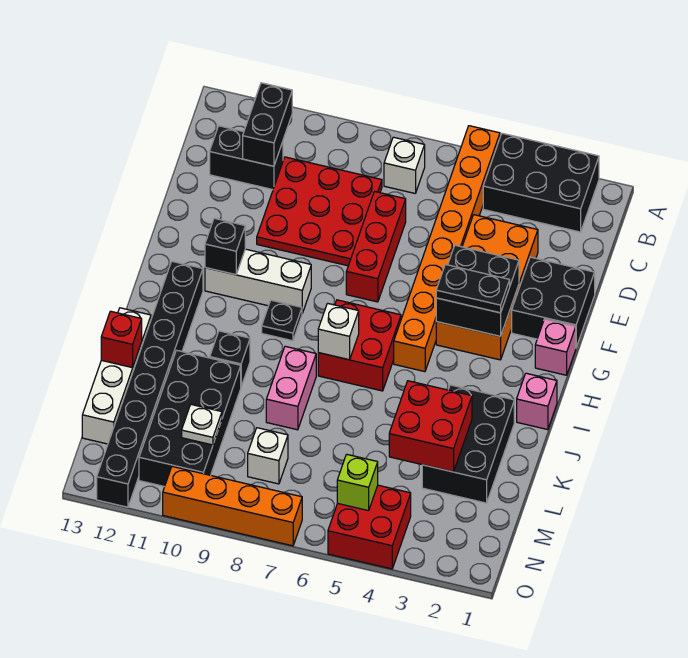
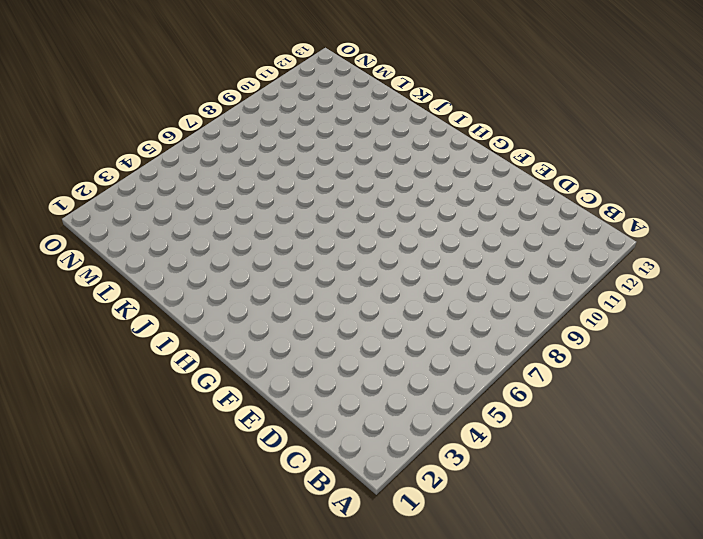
none -> black brick A2:B4 level 1
none -> orange brick A5:H5 level 1
none -> white brick B7 level 1
none -> red plate C8:E10 level 1

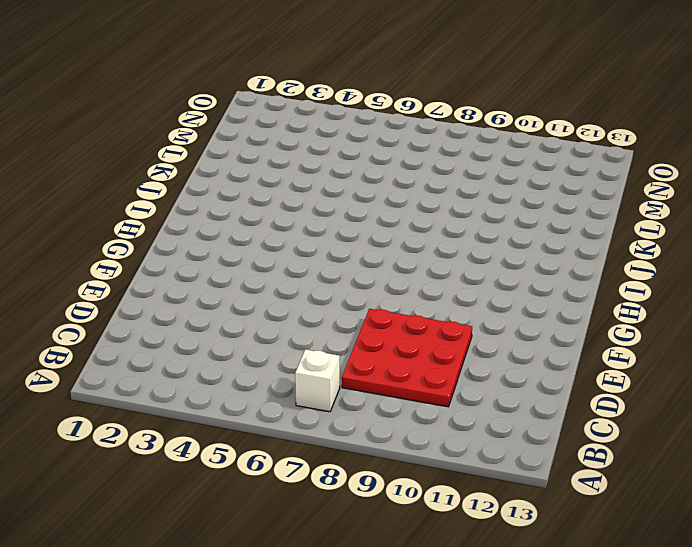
none -> black brick A2:B4 level 1
none -> orange brick A5:H5 level 1
none -> black brick C11:C12 level 1
none -> orange brick D3:G4 level 1

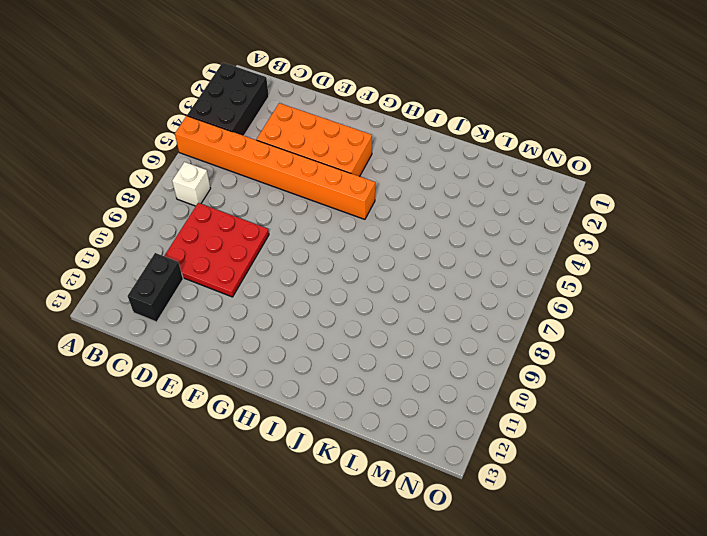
none -> red brick D7:F7 level 1
none -> black brick E1:F2 level 1
none -> pink brick G1 level 1
none -> white brick G9:G11 level 1

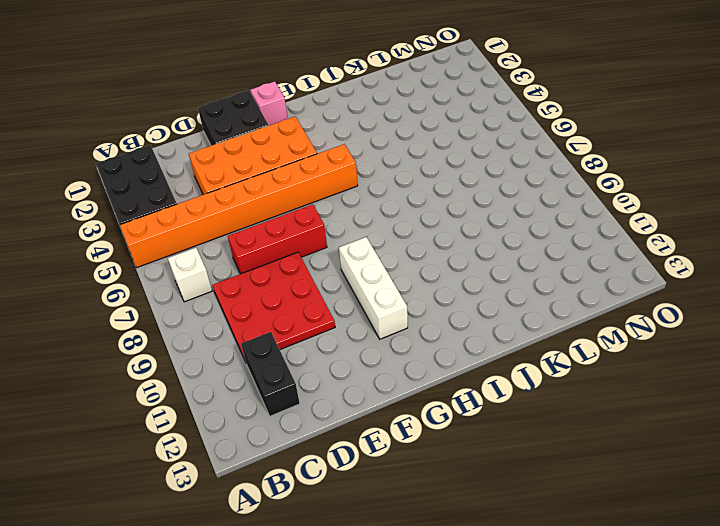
none -> red brick H6:I7 level 1
none -> black plate H9 level 1
none -> black brick H12:O12 level 1
none -> pink brick I1 level 1

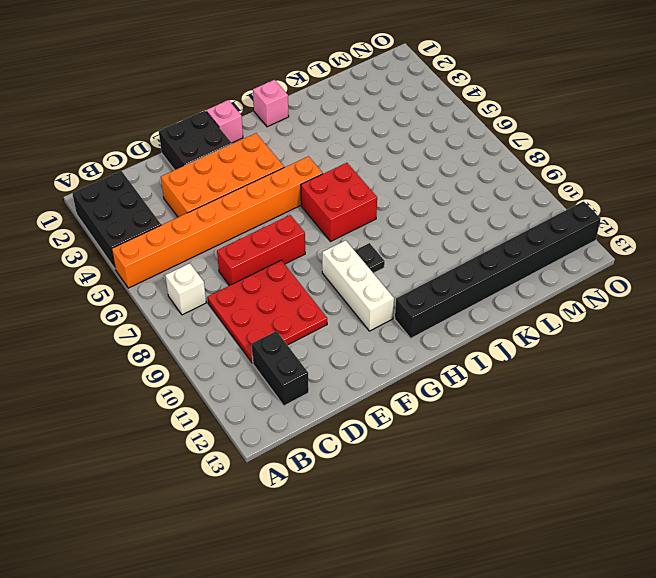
none -> black brick J2:L3 level 1
none -> pink brick J8:K8 level 1
none -> black brick J10 level 1
none -> white brick J13:M13 level 1

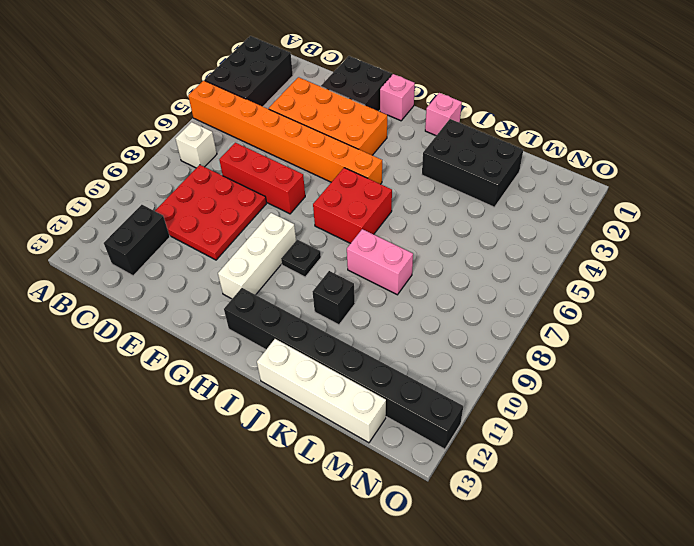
none -> black brick K10:N11 level 1
none -> white brick M8 level 1
none -> red brick N4:O5 level 1
none -> orange brick O7:O10 level 1

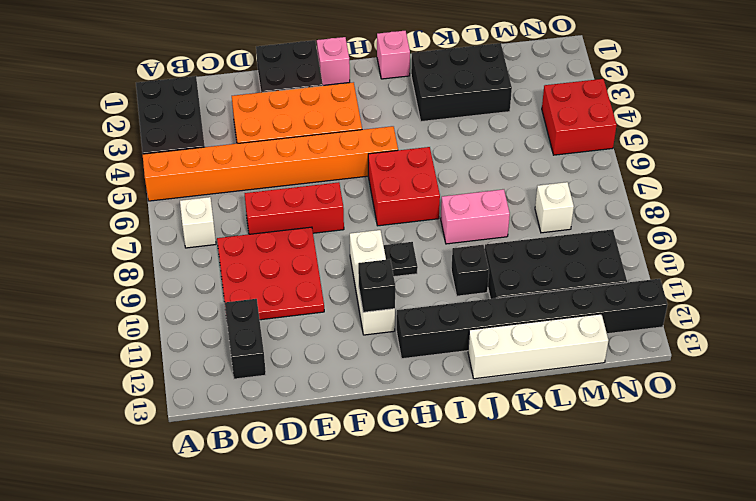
none -> orange brick O7:O10 level 1
none -> black brick B11:C11 level 2
none -> black brick F3:G4 level 2
none -> white brick I7 level 2

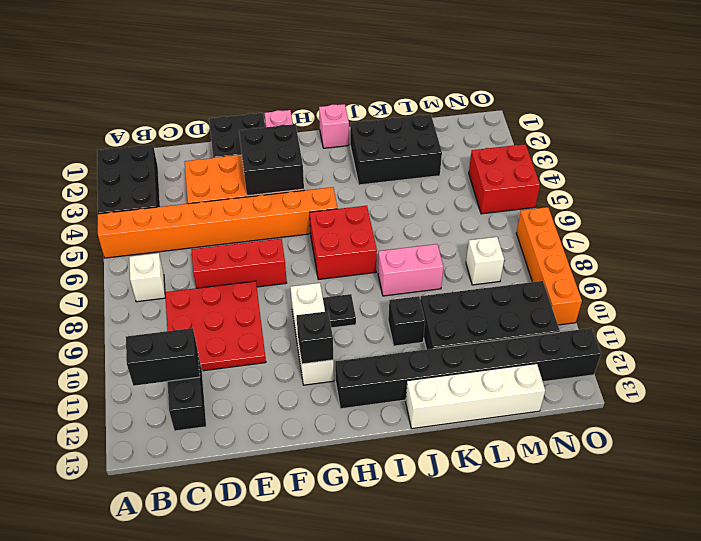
none -> white brick I7 level 2
none -> red brick K3:L4 level 2
none -> red brick K13 level 2
none -> white plate M10 level 2

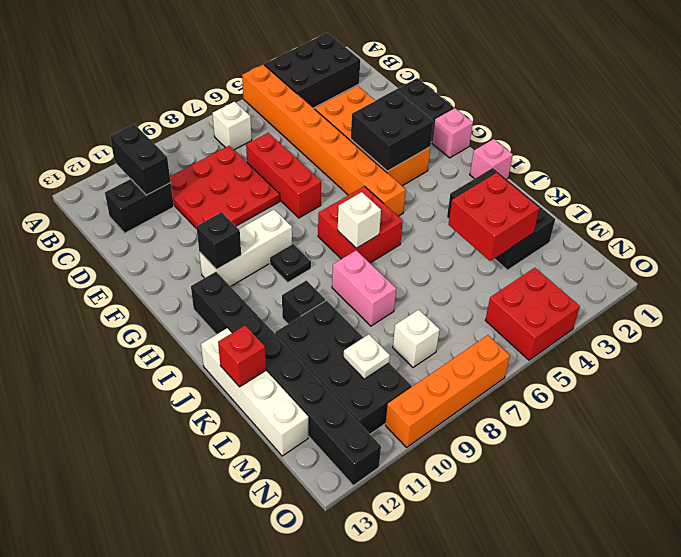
none -> lime brick N5 level 2
none -> black plate G3:G4 level 3

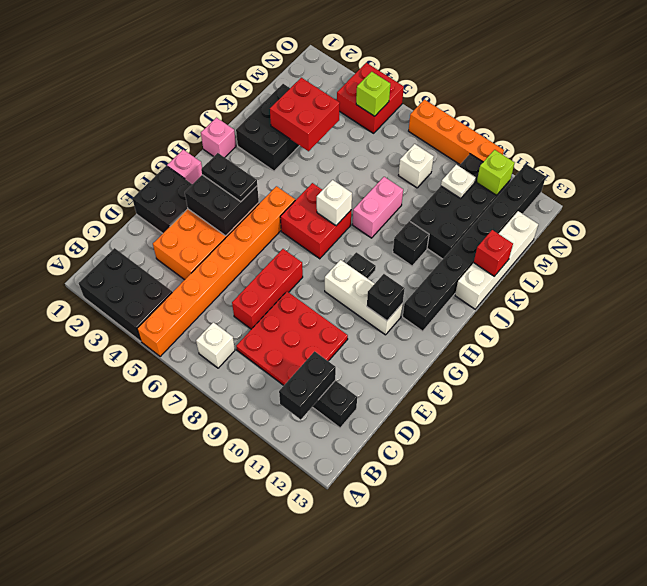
lime brick N11 level 2 -> none

